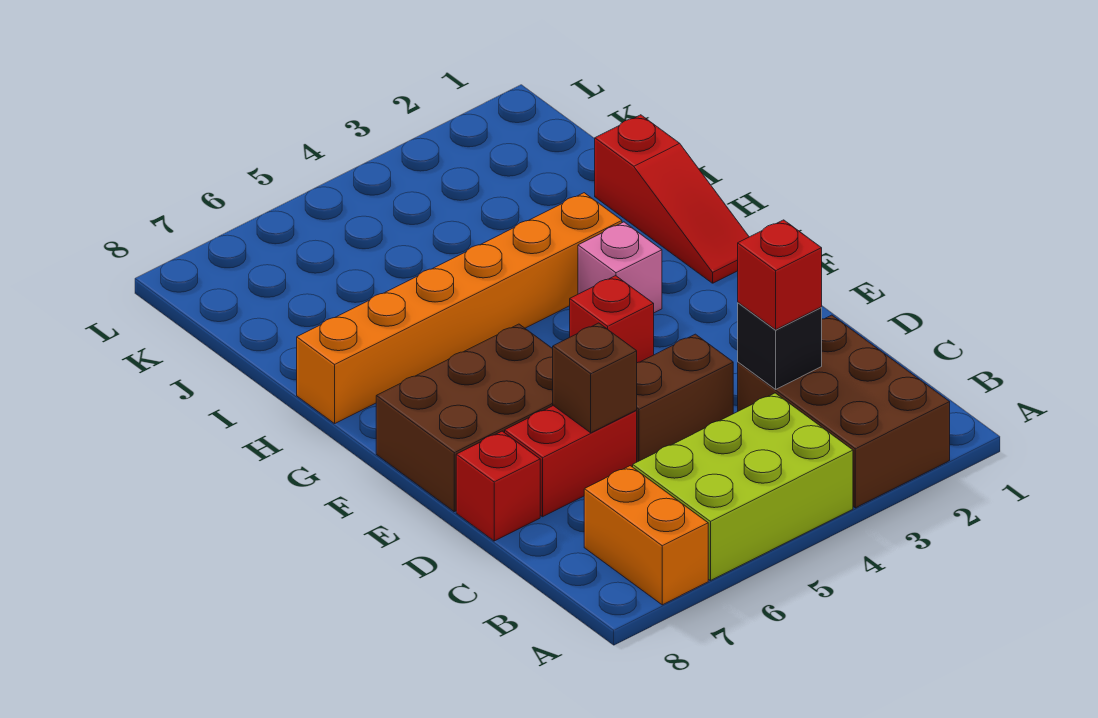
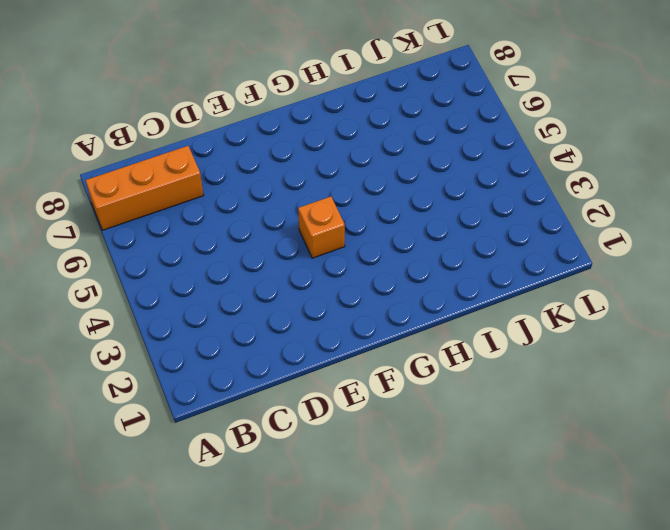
orange brick A7:C7 level 1 -> orange brick A7:B7 level 1
orange brick F4 level 1 -> red brick F4 level 1
none -> brown brick A2:C3 level 1
none -> lime brick A4:B6 level 1
none -> brown brick D4:D5 level 1

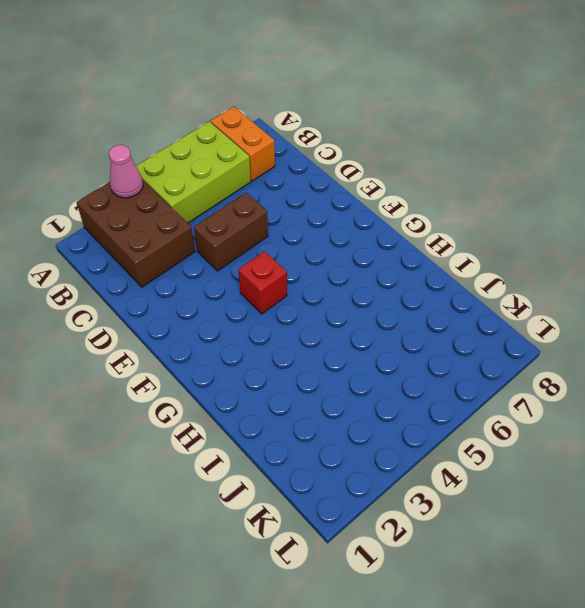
pink cone A3 level 2 -> none
none -> red brick D6:D7 level 1
none -> red brick D8 level 1
none -> brown brick E6:F8 level 1

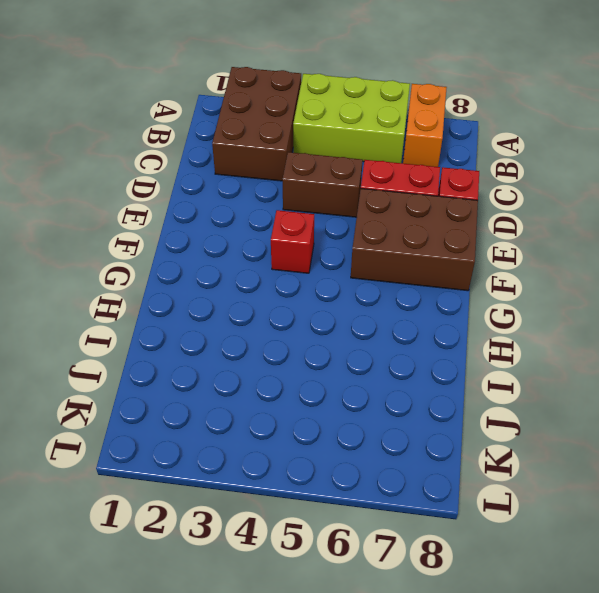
none -> red slope G1:I1 level 1 top I
none -> pink brick G3 level 1
none -> orange brick H3:H8 level 1

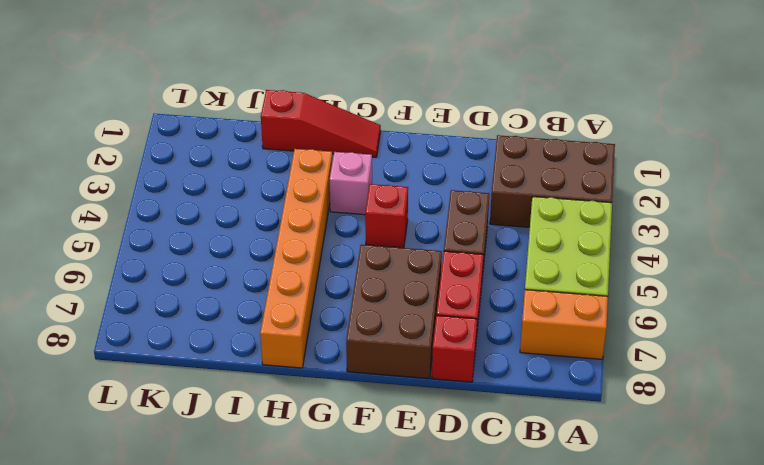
none -> black brick C3 level 2
none -> brown brick D6 level 2
none -> red brick C3 level 3

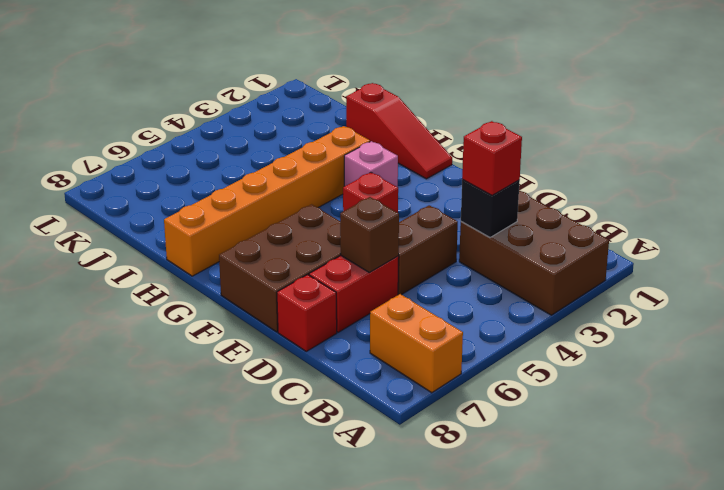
none -> lime brick A4:B6 level 1

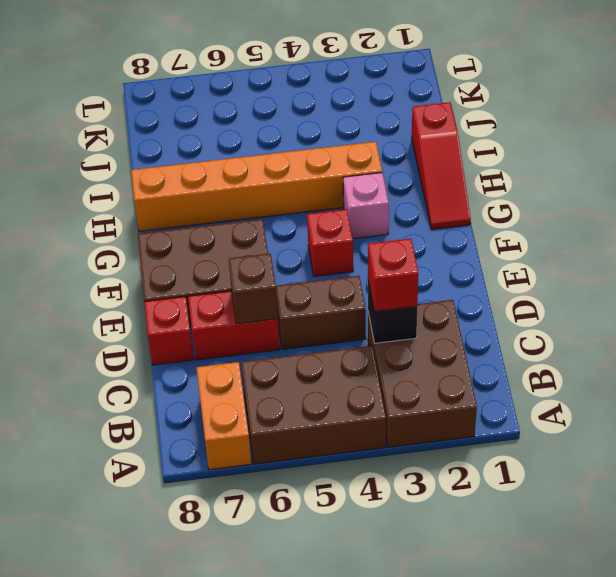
brown brick A4:B6 level 1 -> lime brick A4:B6 level 1

